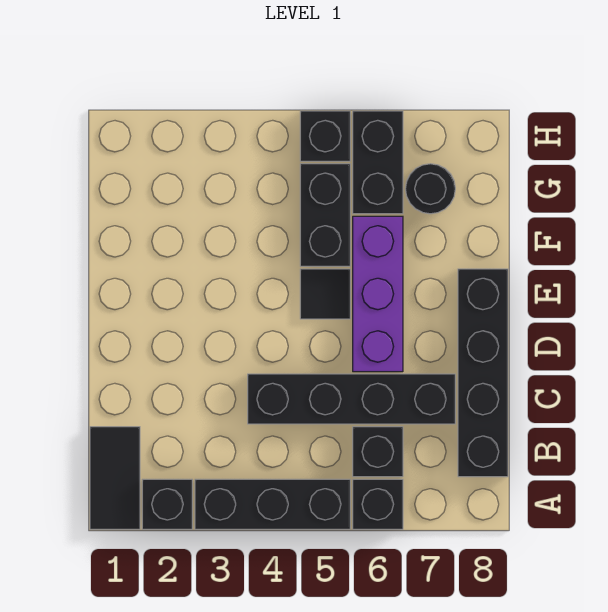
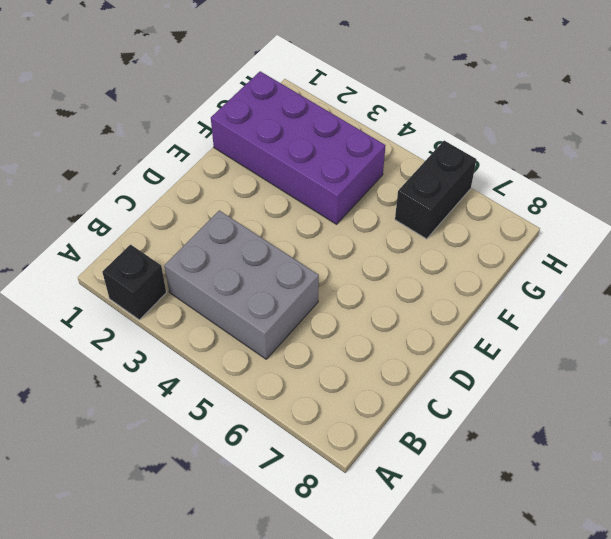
grey brick B3:C5 level 1 -> black brick C4:C7 level 1
purple brick F1:G4 level 1 -> none
none -> black tile A1:B1 level 1
none -> black brick A3:A5 level 1
none -> black brick A6 level 1

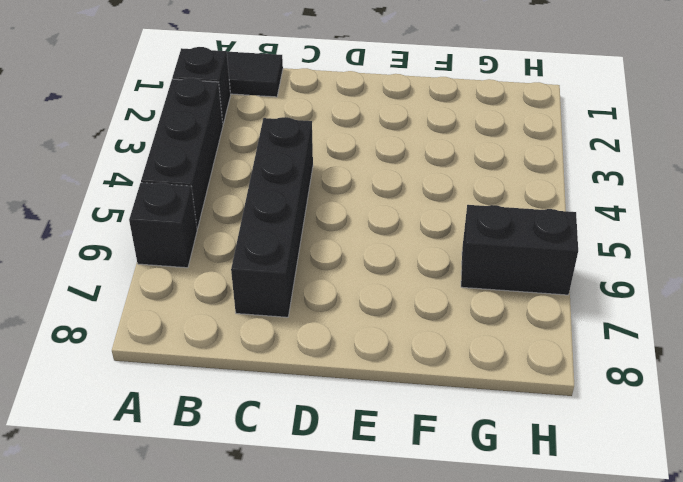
none -> black brick B6 level 1
none -> black brick B8:E8 level 1
none -> purple brick D6:F6 level 1

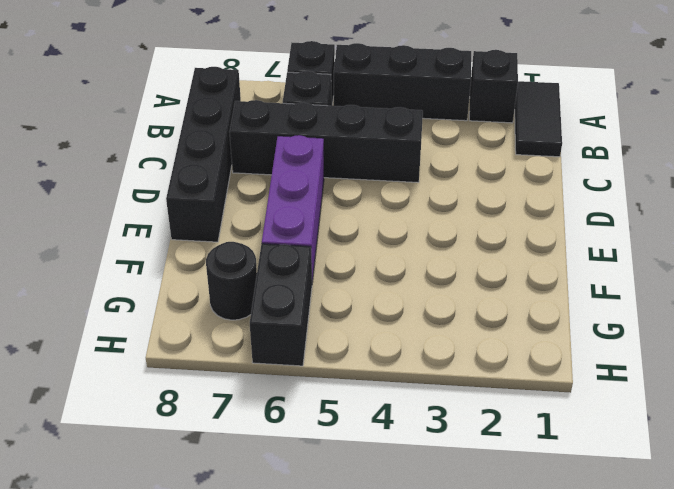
none -> black tile E5 level 1
none -> black brick F5:G5 level 1
none -> black brick H5 level 1

